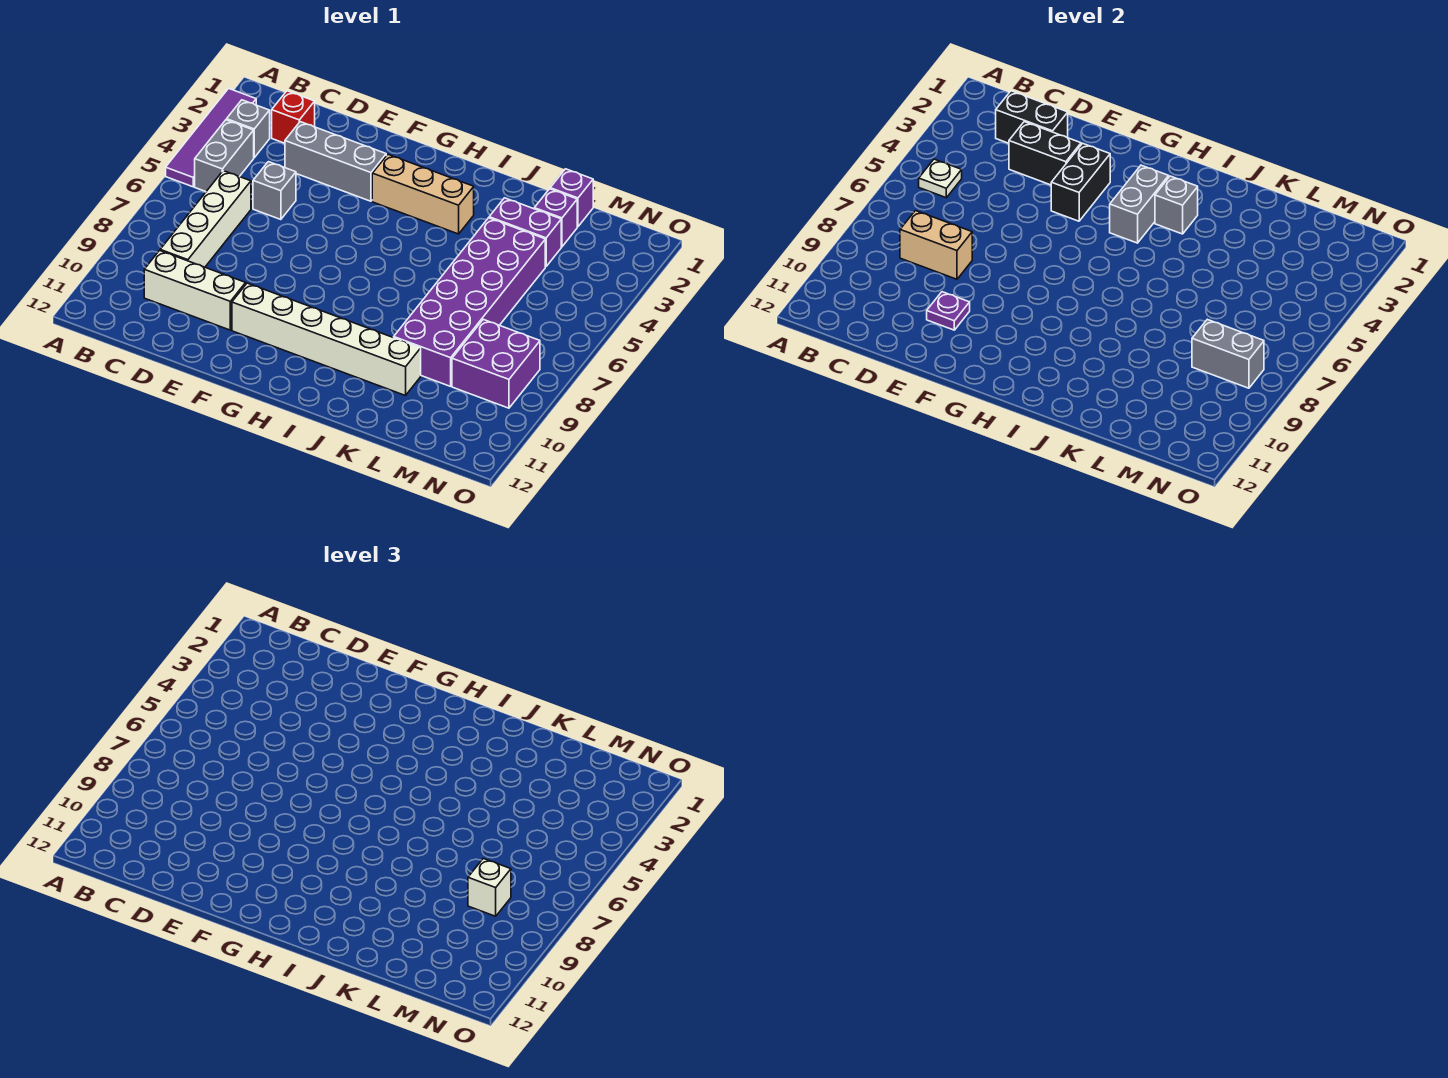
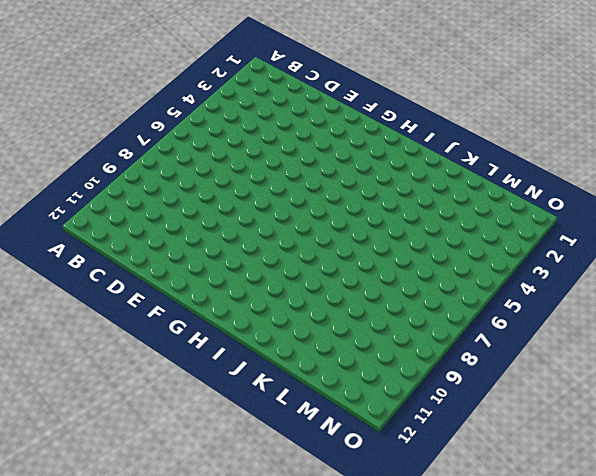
none -> purple tile A2:A5 level 1
none -> grey brick B3 level 1
none -> grey brick B4:B5 level 1

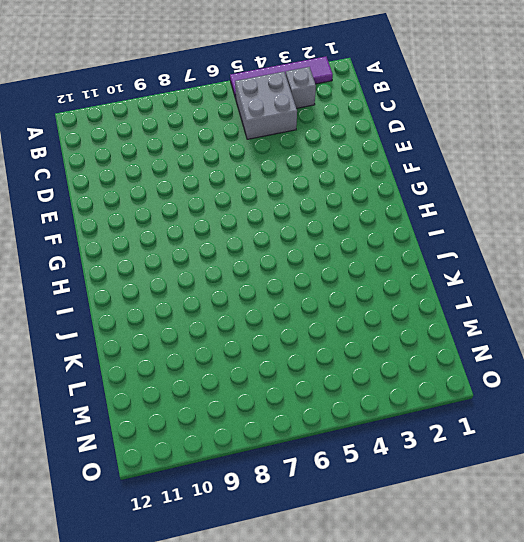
grey brick B4:C5 level 1 -> grey brick B4:B5 level 1
none -> red brick C2 level 1
none -> white brick C6:C9 level 1
none -> white brick C10:E10 level 1

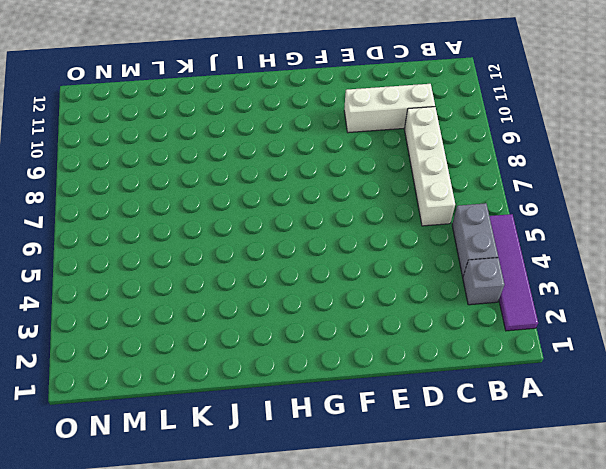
none -> red brick C2 level 1
none -> grey brick D3:F3 level 1
none -> grey brick D5 level 1

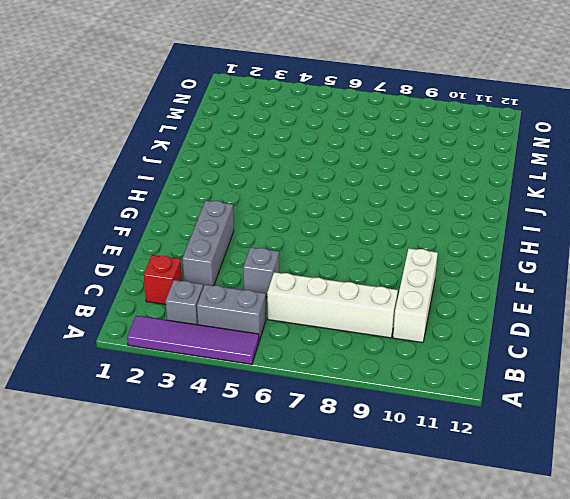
none -> white brick F10:K10 level 1
none -> tan brick G3:I3 level 1
none -> purple brick K3:L3 level 1

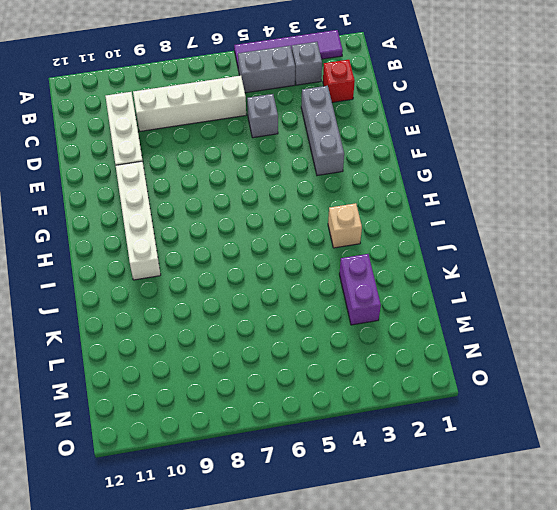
white brick F10:I10 level 1 -> white brick F10:K10 level 1
tan brick I3 level 1 -> tan brick G3:I3 level 1
none -> purple brick K4:L9 level 1
none -> purple brick L1 level 1
none -> purple brick L2 level 1

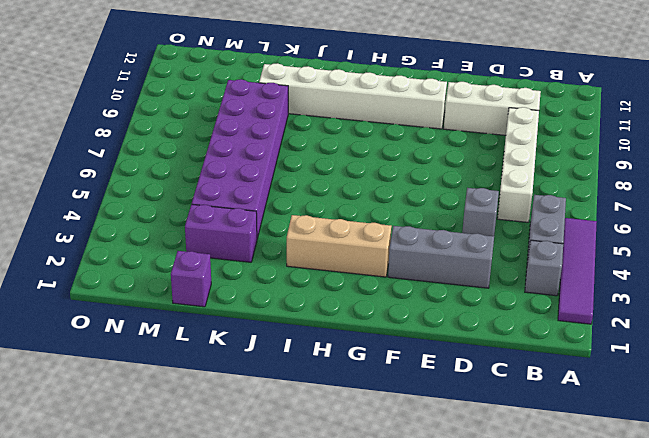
none -> red brick C2 level 1
none -> purple brick L2 level 1
none -> purple brick M8:N9 level 1

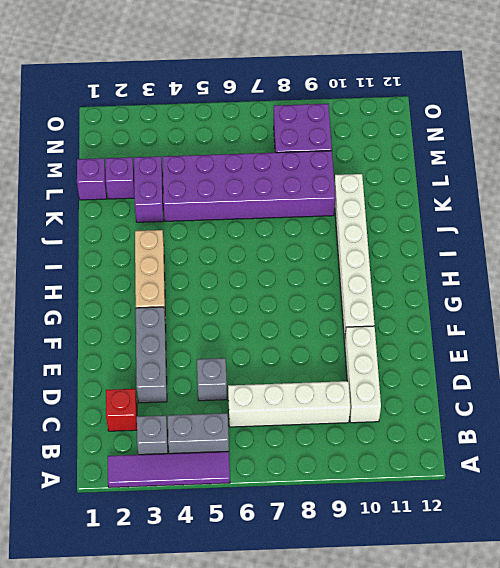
none -> white plate B5 level 2
none -> black brick C2:D2 level 2
none -> tan brick C8:D8 level 2

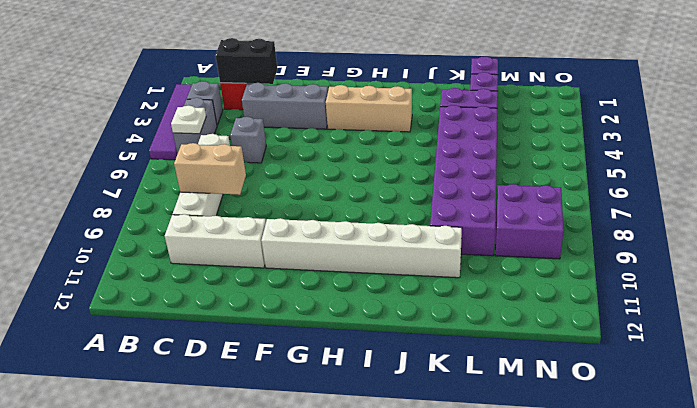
none -> black brick D3:E3 level 2
none -> purple plate E10 level 2
none -> black brick F3:F4 level 2

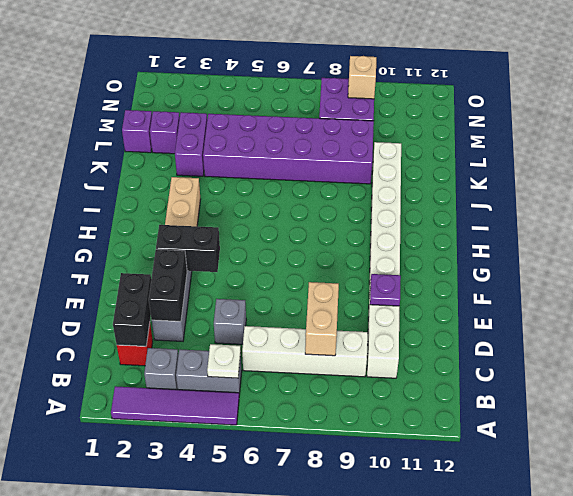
tan brick N9 level 2 -> none
none -> grey brick H3:H4 level 2
none -> grey brick I3 level 2
none -> grey brick M8:N8 level 2

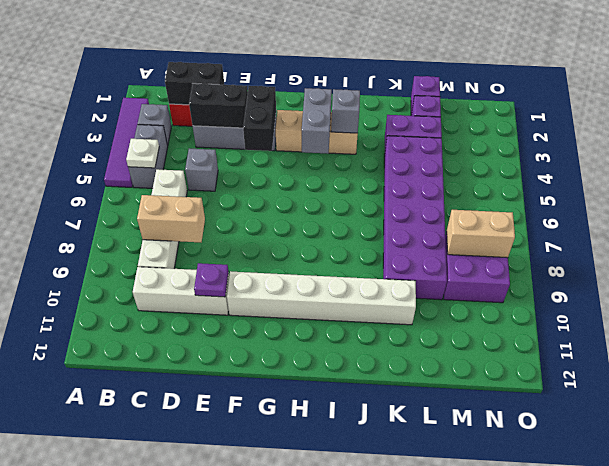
tan brick M8:N8 level 2 -> grey brick M8:N8 level 2
none -> white brick M8 level 3

